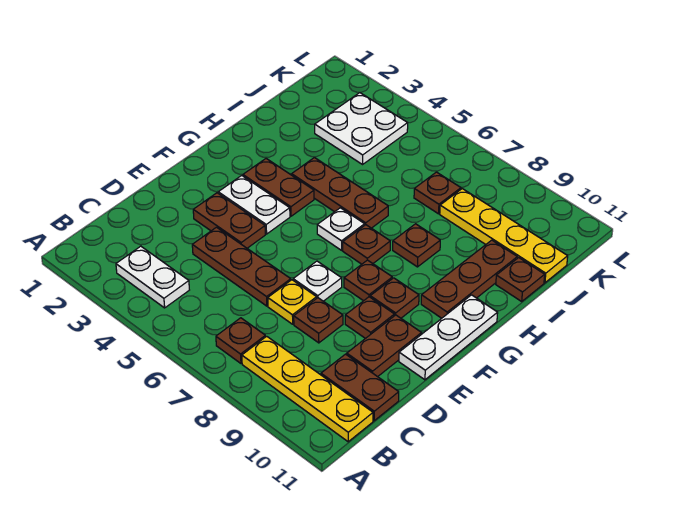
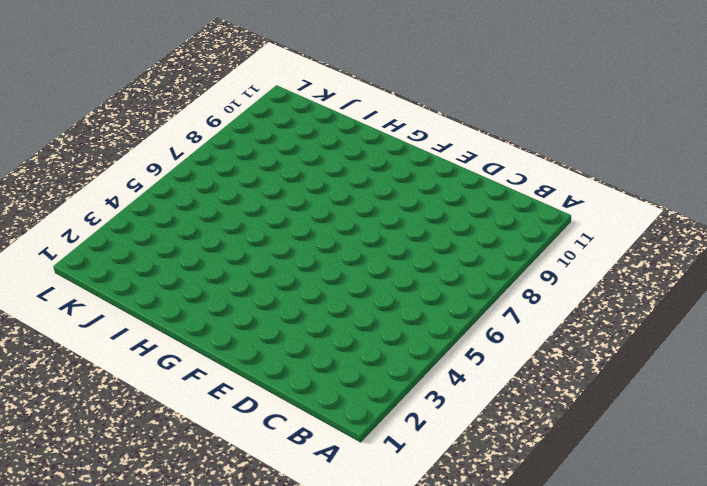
none -> white plate B3:B4 level 1
none -> brown plate B7 level 1
none -> yellow plate B8:B11 level 1

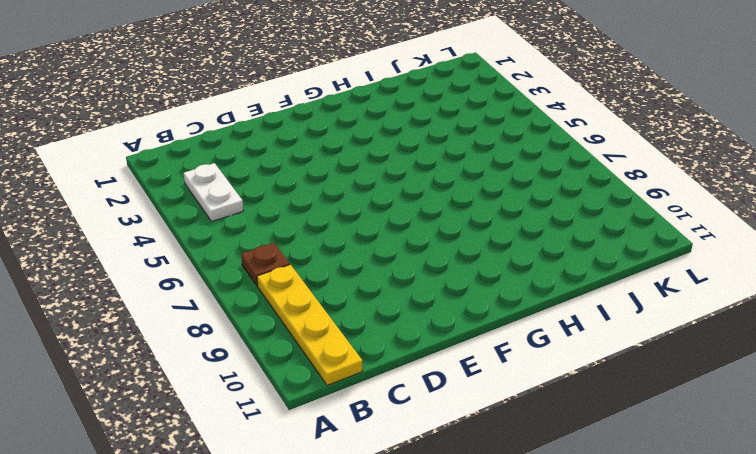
none -> brown plate C10:C11 level 1
none -> brown plate D4:D6 level 1
none -> yellow plate D7 level 1

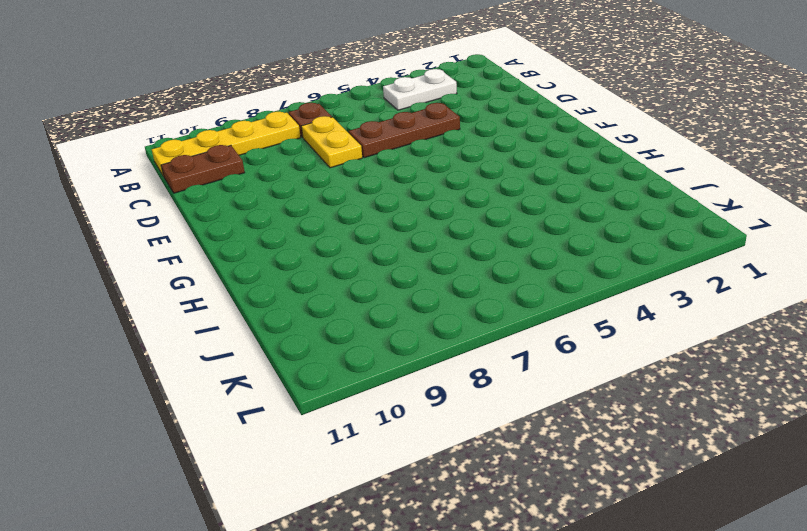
yellow plate C7:D7 level 1 -> yellow plate D7 level 1
none -> brown plate D8 level 1
none -> brown plate D10:E10 level 1
none -> brown plate E3:E4 level 1

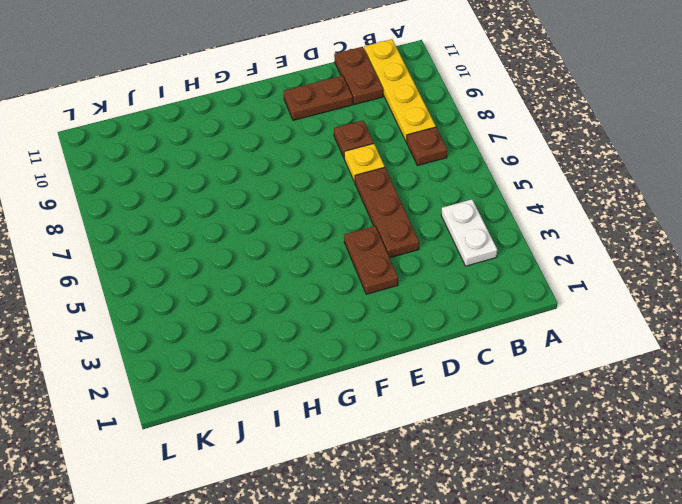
none -> white plate E7 level 1
none -> brown plate E9 level 1
none -> white plate E11:G11 level 1

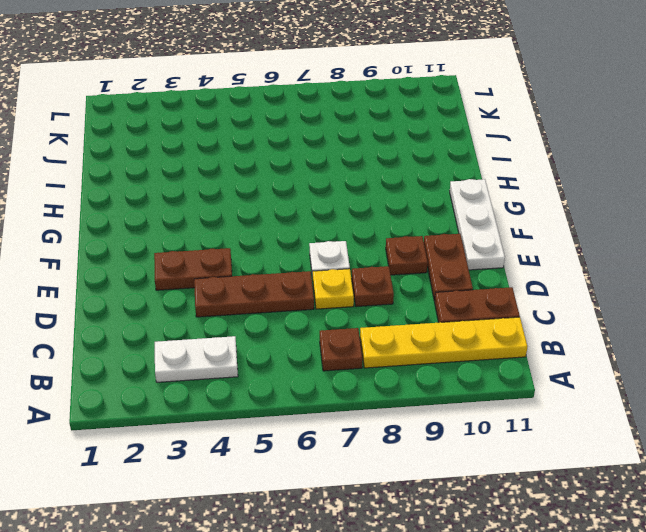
none -> white plate F3:F4 level 1
none -> brown plate F8 level 1
none -> brown plate F9 level 1

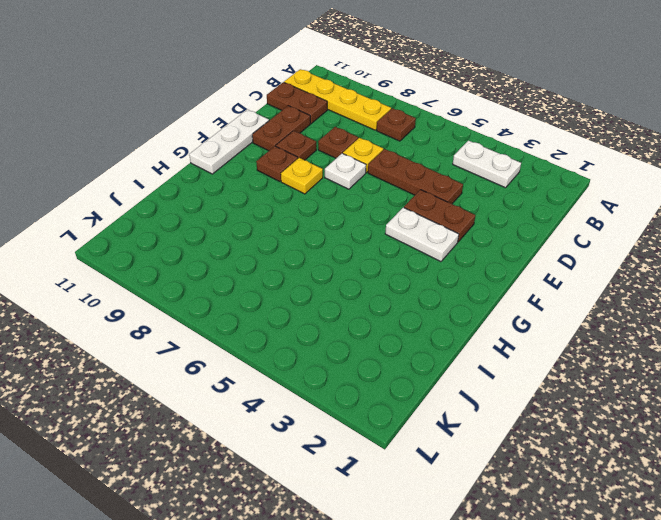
yellow plate F8 level 1 -> brown plate F8 level 1
none -> brown plate G3:G4 level 1
none -> white plate G6 level 1
none -> brown plate G7 level 1

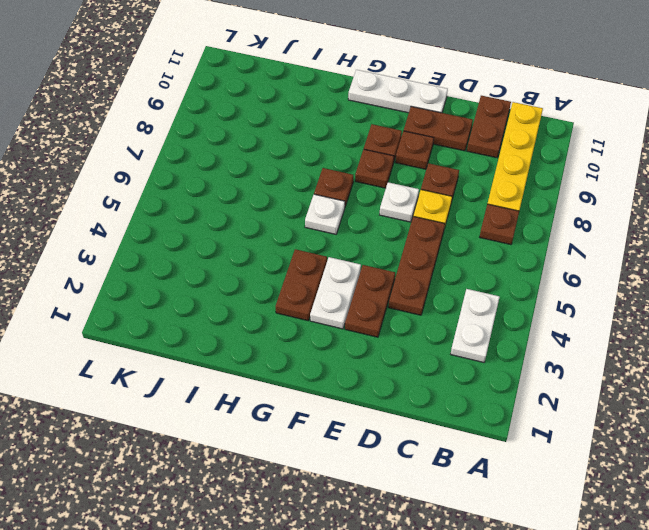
none -> brown plate G10:I10 level 1
none -> brown plate H4:H6 level 1
none -> brown plate H8 level 1

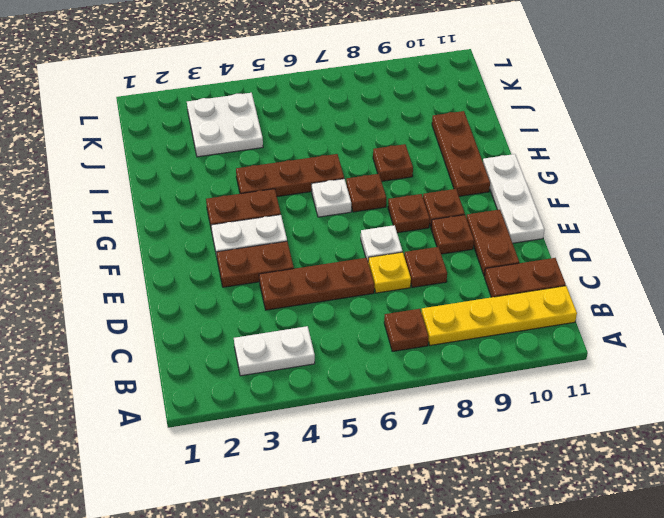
none -> brown plate I11 level 1
none -> brown plate J7 level 1
none -> yellow plate J8:J11 level 1

